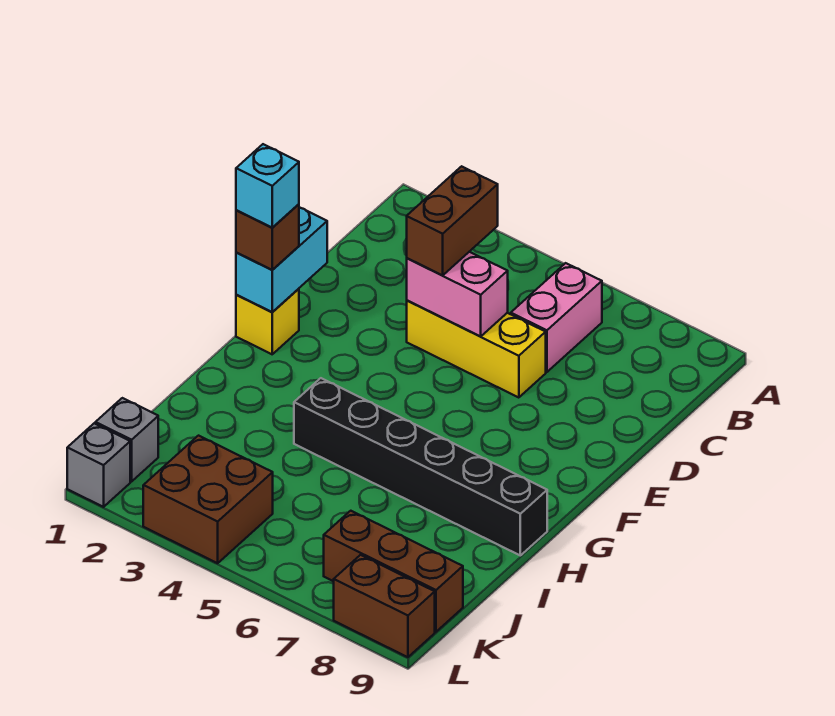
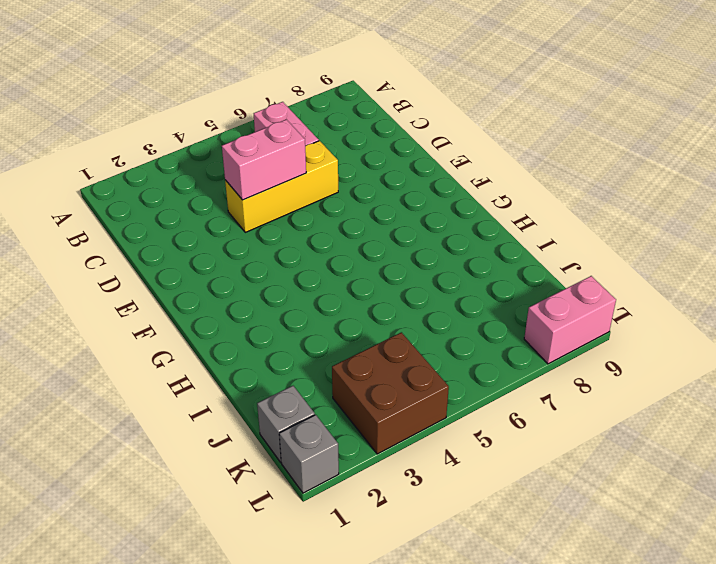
pink brick L8:L9 level 1 -> brown brick L8:L9 level 1
none -> yellow brick F1 level 1
none -> black brick H4:H9 level 1
none -> brown brick K7:K9 level 1

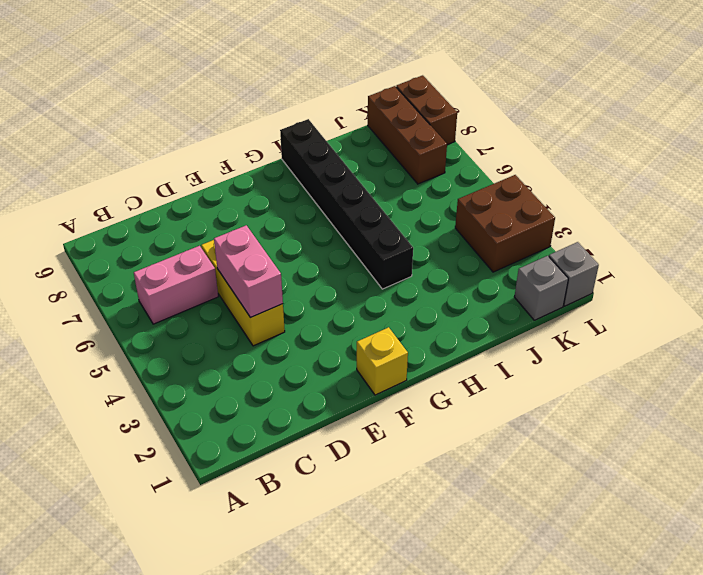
none -> cyan brick E1:F1 level 2
none -> brown brick C4:D4 level 3
none -> brown brick F1 level 3

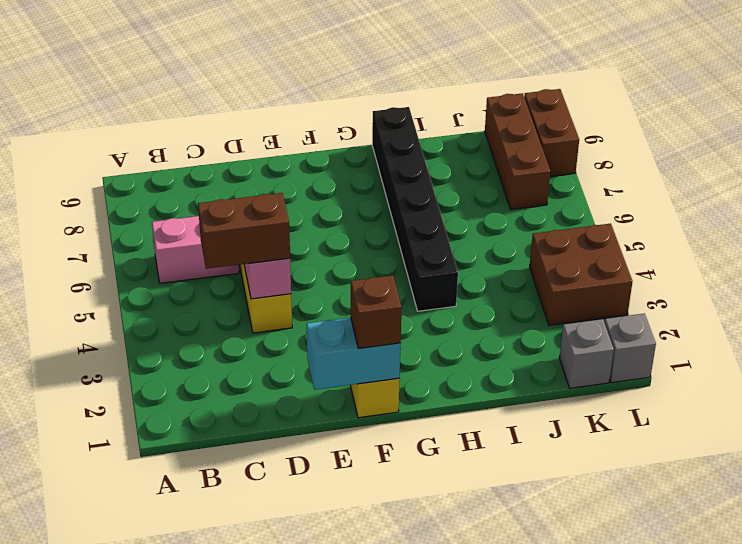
none -> cyan brick F1 level 4

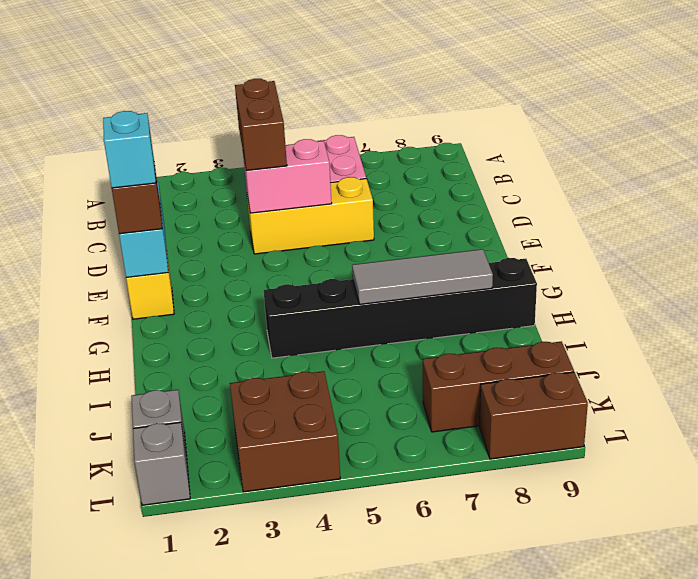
grey tile H6:H8 level 2 -> none

